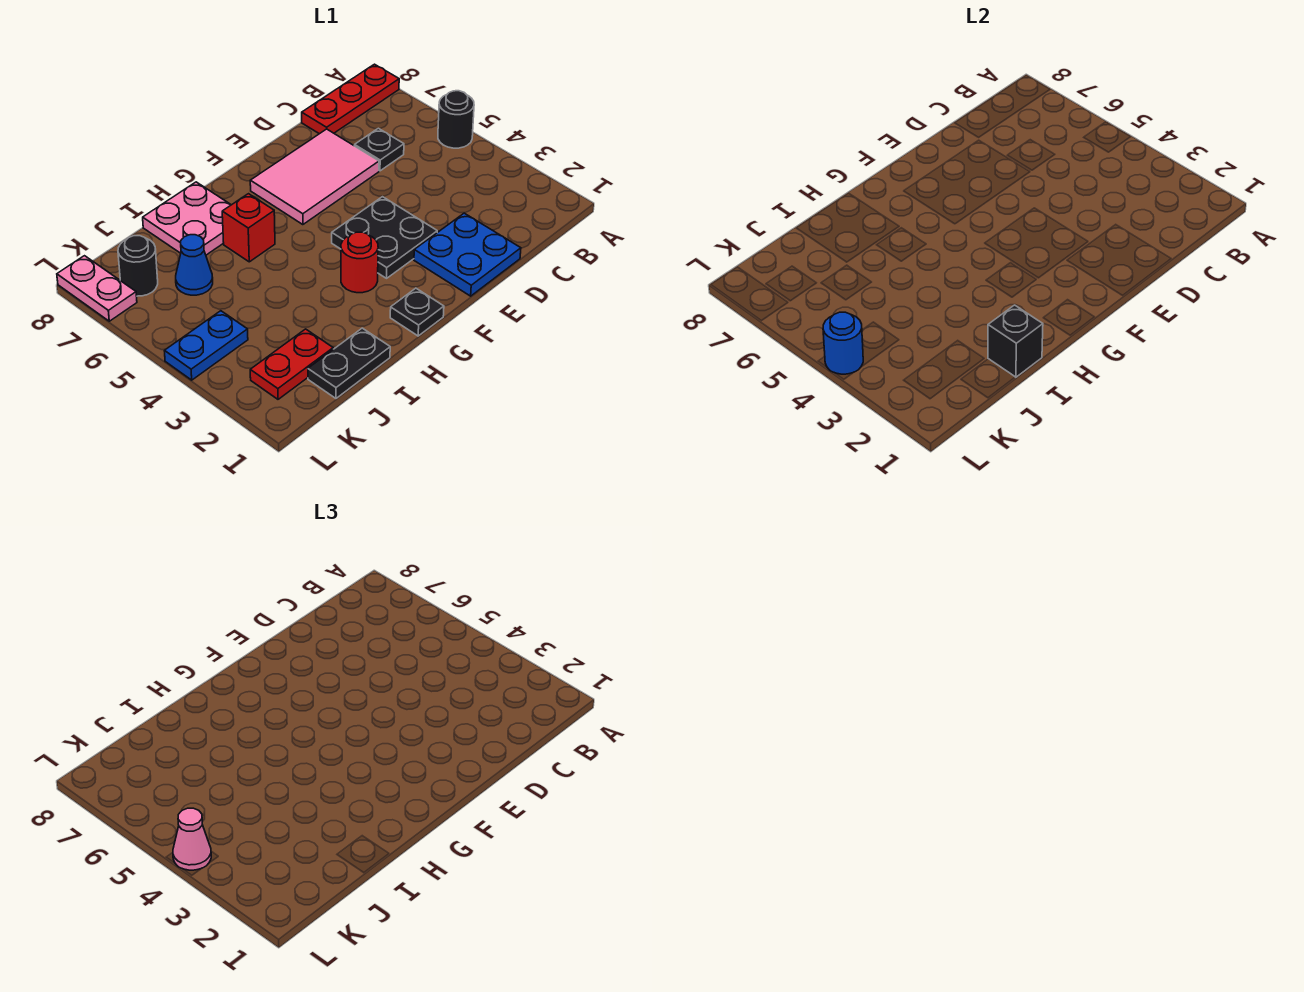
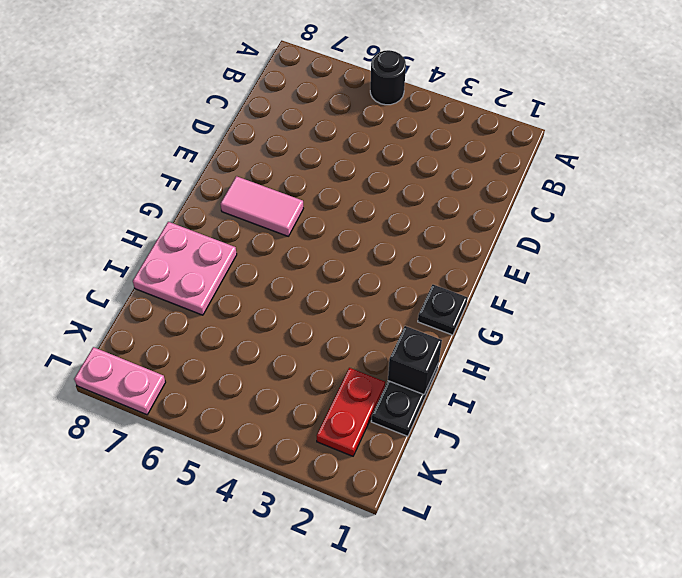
pink tile F6:F7 level 1 -> pink tile D6:F7 level 1
none -> red plate A8:C8 level 1
none -> black plate C6 level 1
none -> blue plate D1:E2 level 1

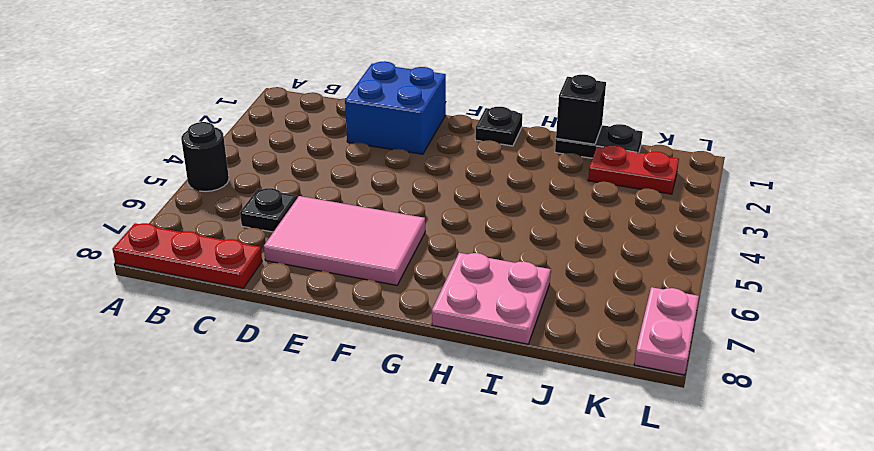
blue brick D1:E2 level 1 -> blue plate D1:E2 level 1
none -> black plate E3:F4 level 1
none -> red round brick G3 level 1
none -> red brick H6 level 1

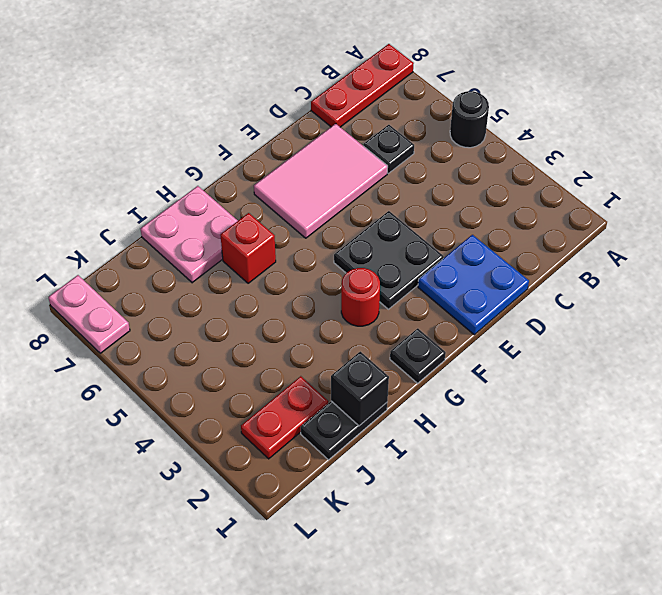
none -> blue cone J6 level 1
none -> blue plate K4:L4 level 1
none -> black round brick K7 level 1

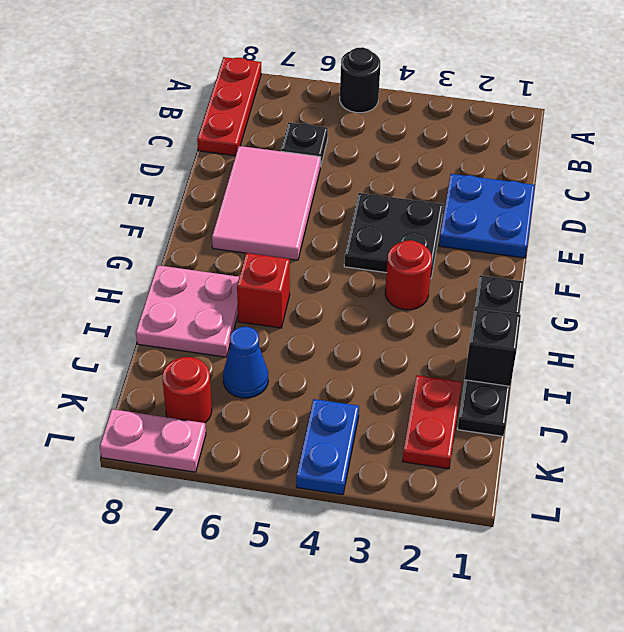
red round brick K7 level 1 -> black round brick K7 level 1
none -> blue round brick L4 level 2
none -> pink cone L4 level 3

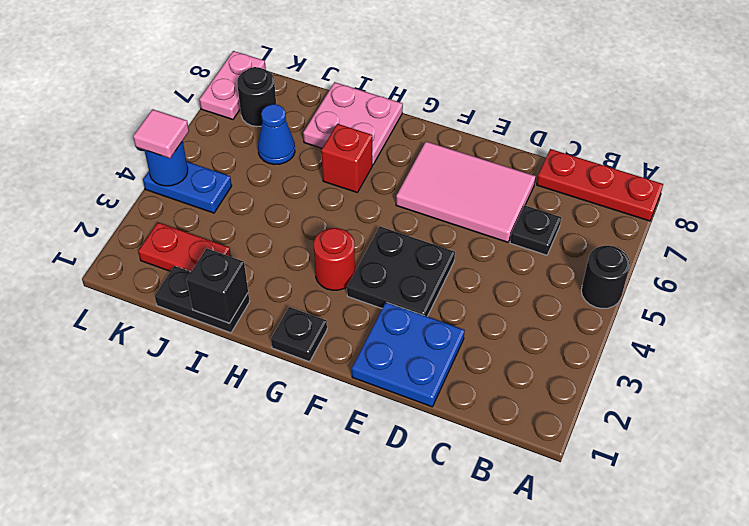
pink tile L4 level 3 -> pink cone L4 level 3

